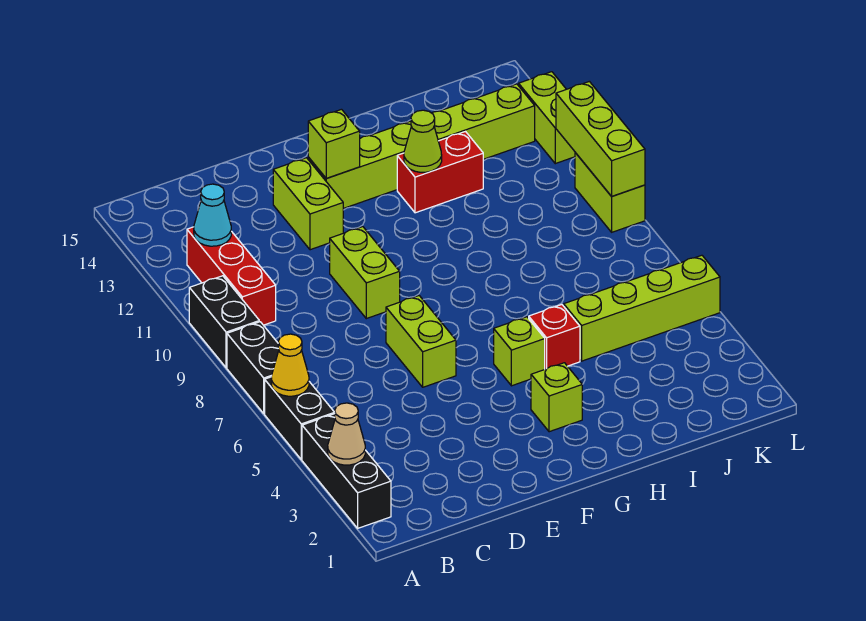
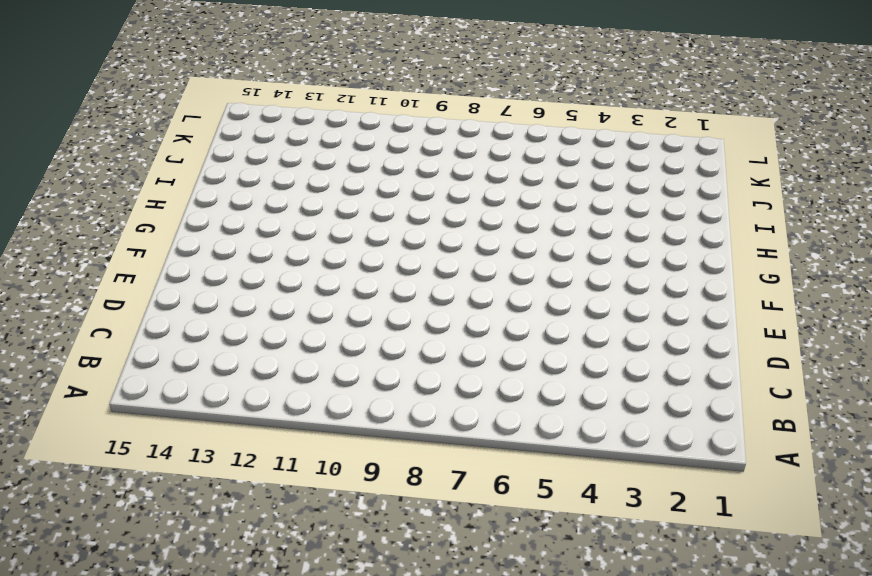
none -> black brick A2:A4 level 1
none -> black brick A5:A6 level 1
none -> black brick A7:A8 level 1

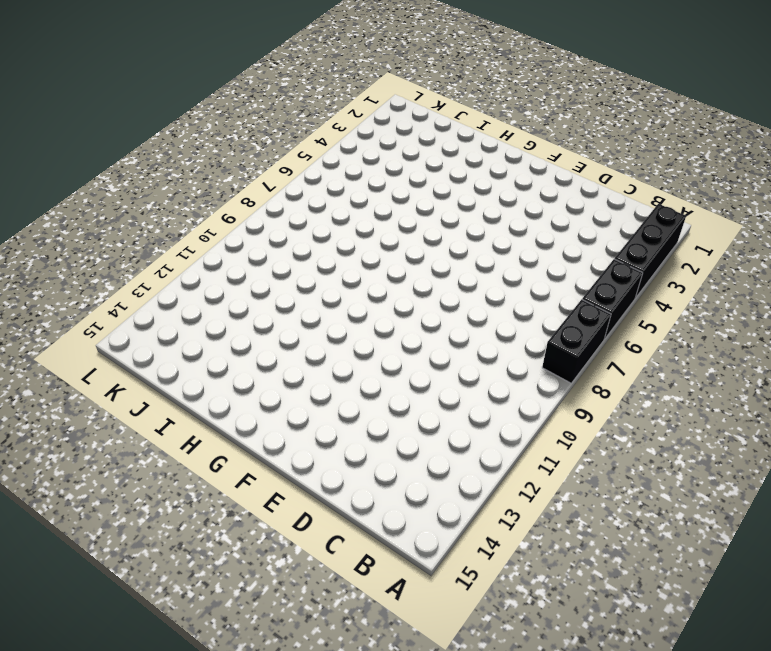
none -> black brick A9:A10 level 1
none -> red brick B10:B12 level 1
none -> lime brick E6:E7 level 1

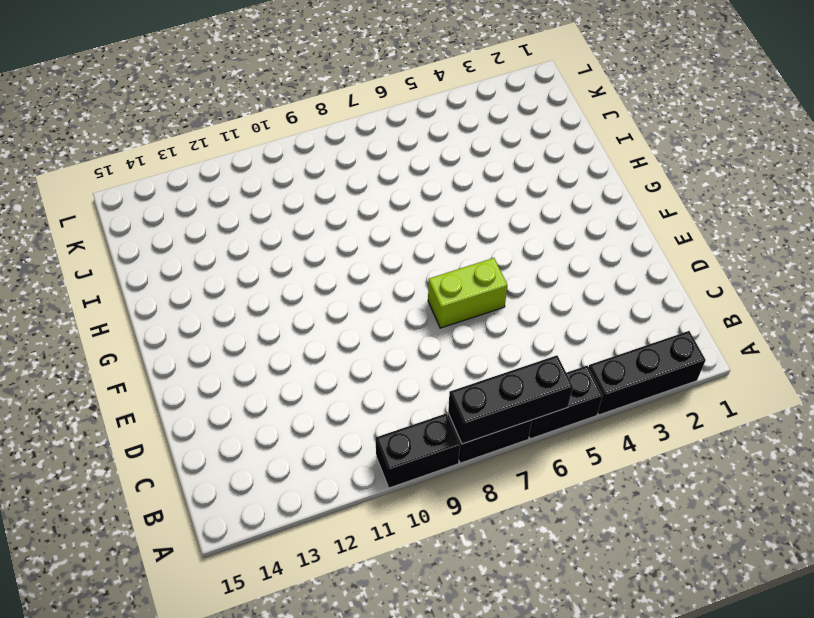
black brick A6:A8 level 2 -> yellow cone A6 level 2
none -> red brick B10:B12 level 1
none -> lime brick E9:E10 level 1
none -> lime brick E12:E13 level 1

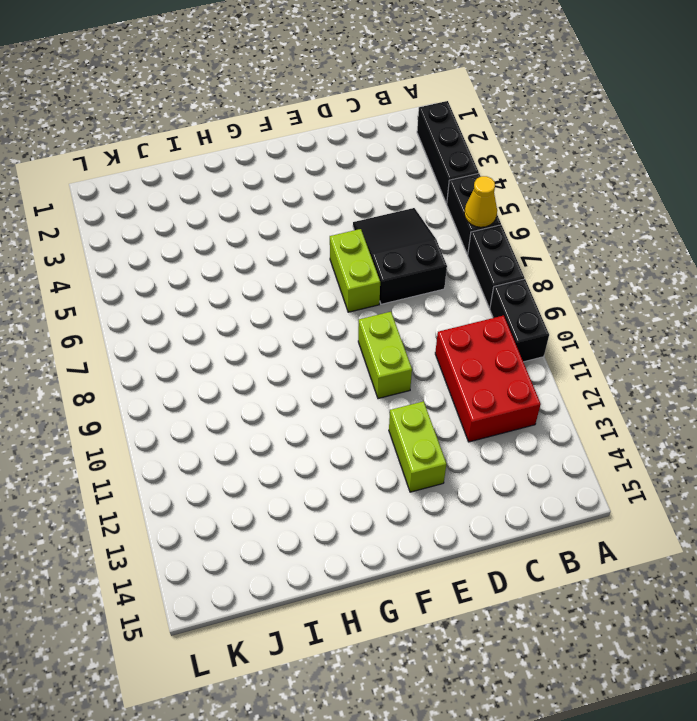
red brick B10:C12 level 1 -> red brick B10:B12 level 1
black slope C5:D7 level 1 top 7 -> none
none -> lime brick F13:K13 level 1
none -> lime brick G3 level 1
none -> lime brick G5 level 1

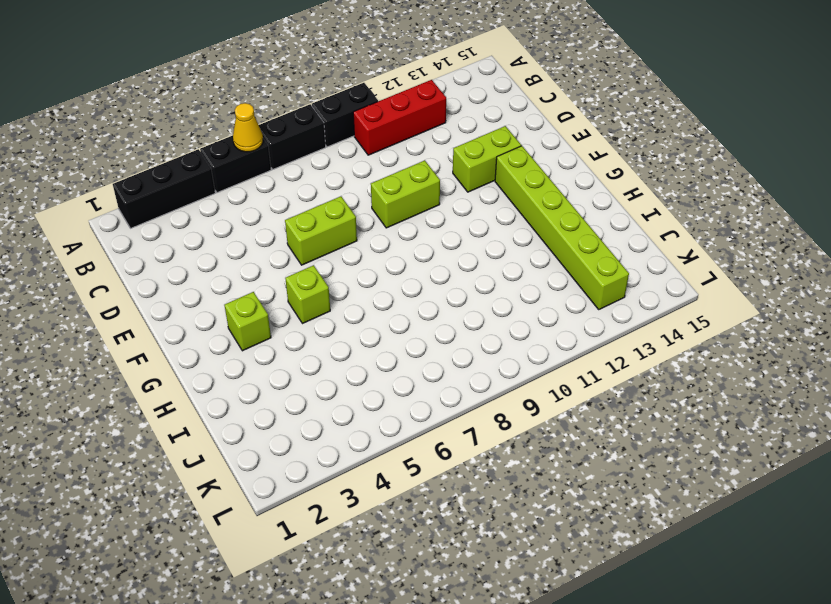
none -> red brick H5 level 1
none -> red brick H12:I12 level 1
none -> lime brick I5:L5 level 1

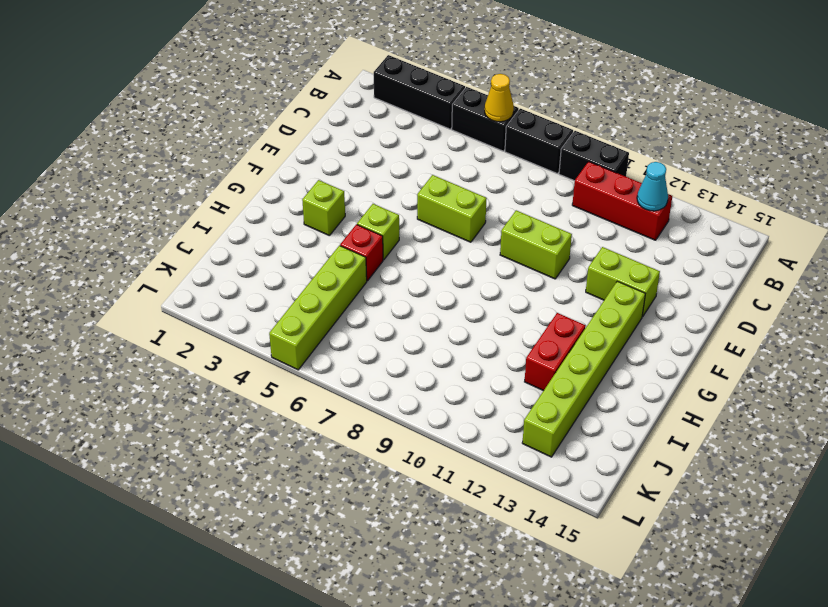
none -> lime brick L9:L10 level 1
none -> lime brick L12:L13 level 1
none -> tan cone A3 level 2

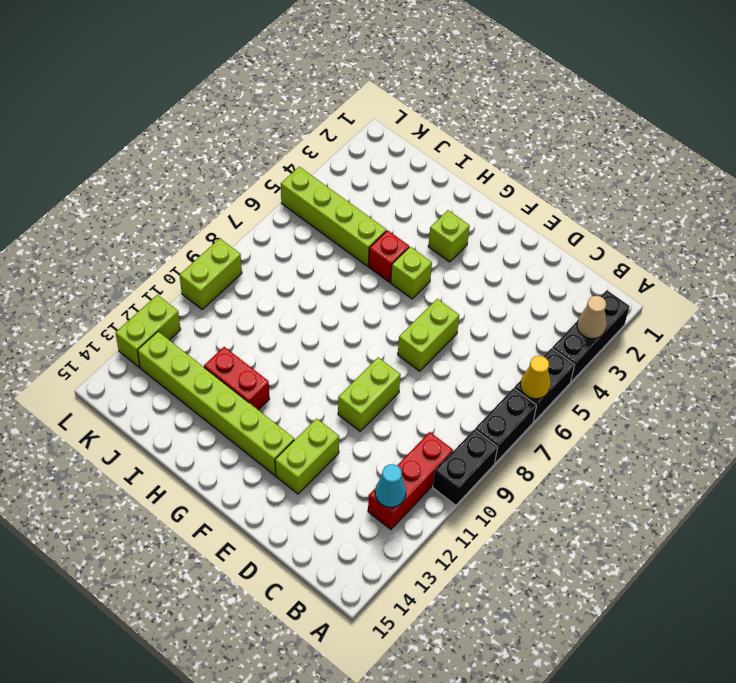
none -> lime brick F13 level 2
none -> lime cone H12 level 2
none -> lime brick L9:L11 level 2

